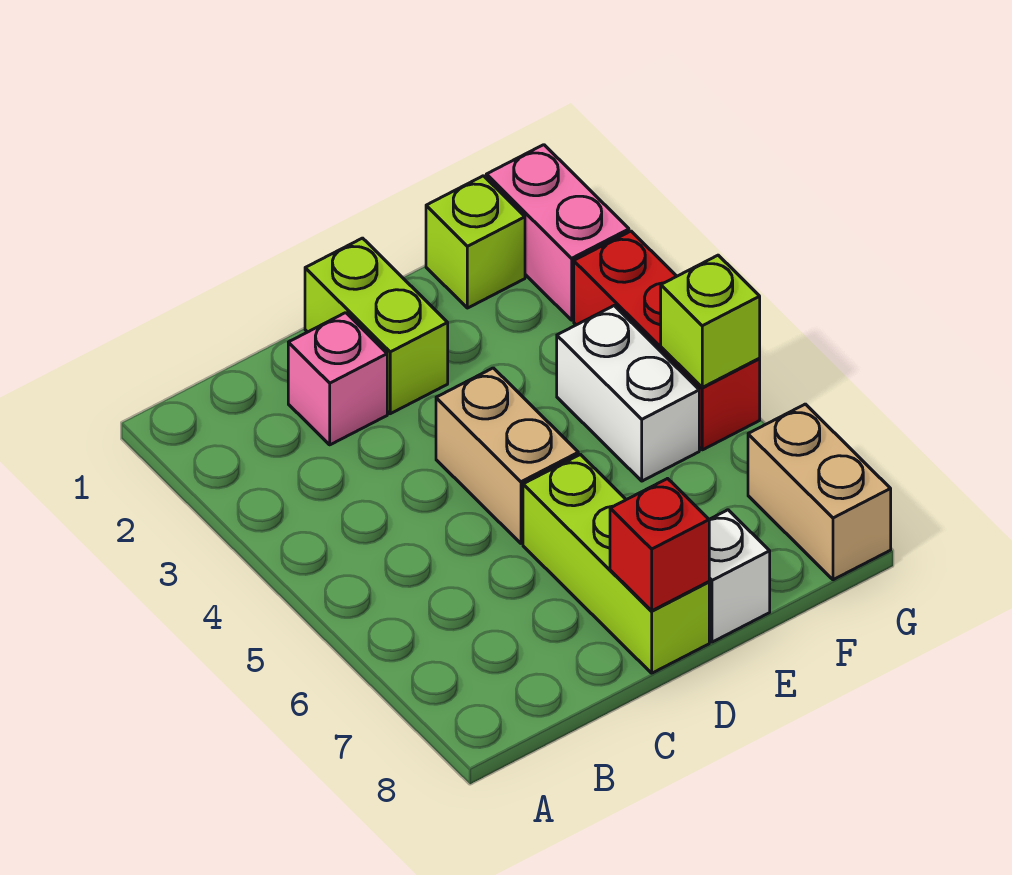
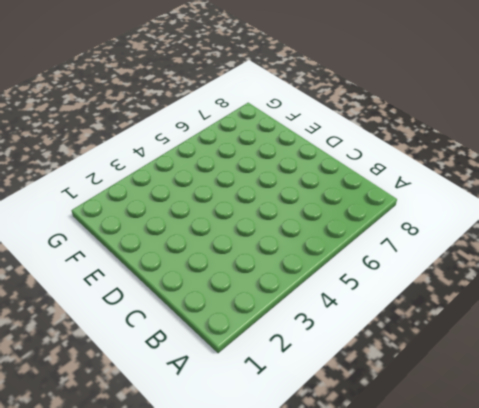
none -> pink brick C2 level 1
none -> lime brick D1:D2 level 1
none -> tan brick D4:D5 level 1

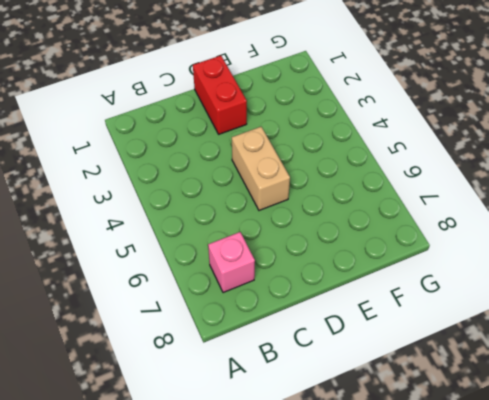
pink brick B7 level 1 -> pink brick C2 level 1
red brick D1:D2 level 1 -> lime brick D1:D2 level 1
none -> lime brick D6:D8 level 1
none -> white brick E8 level 1
none -> lime brick F1 level 1

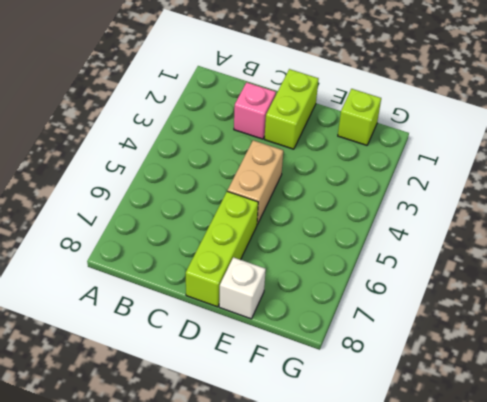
none -> white brick F4:F5 level 1
none -> pink brick G1:G2 level 1
none -> red brick G3:G5 level 1

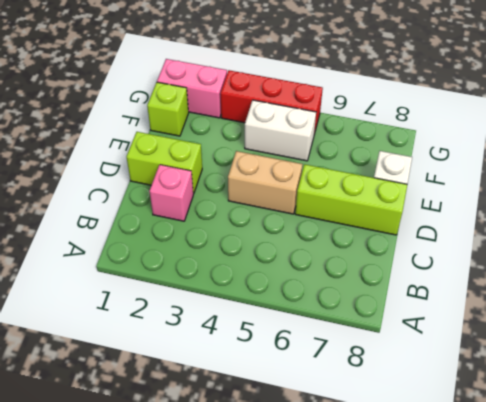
none -> tan brick G7:G8 level 1
none -> red brick D8 level 2
none -> lime brick G5 level 2

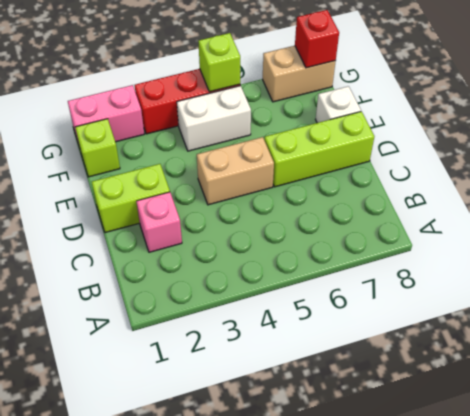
red brick G8 level 2 -> red brick D8 level 2

